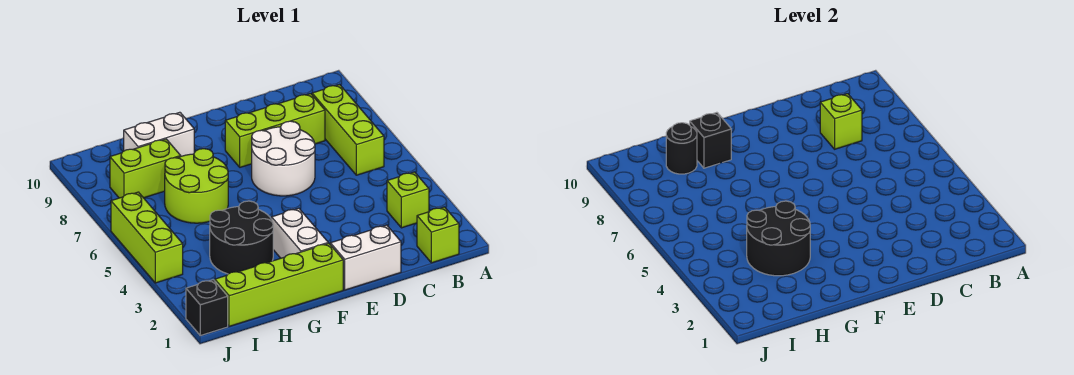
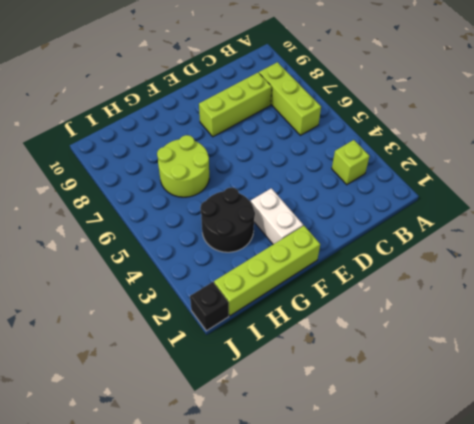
none -> lime brick B1 level 1
none -> white brick D1:E1 level 1
none -> white round brick D6:E7 level 1

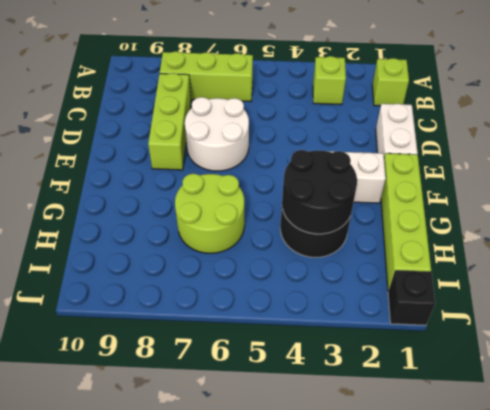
none -> white brick G9:H9 level 1
none -> lime brick H8:I8 level 1
none -> lime brick J4:J6 level 1

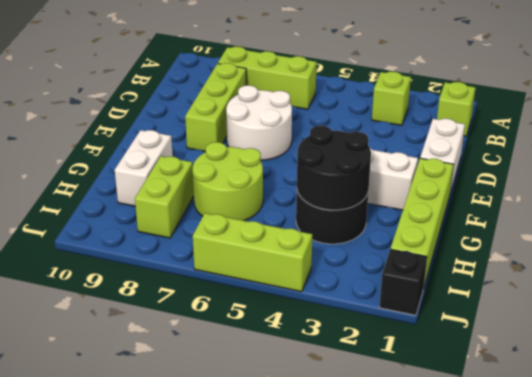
none -> lime brick C8 level 2
none -> black brick G9 level 2
none -> black round brick H9 level 2

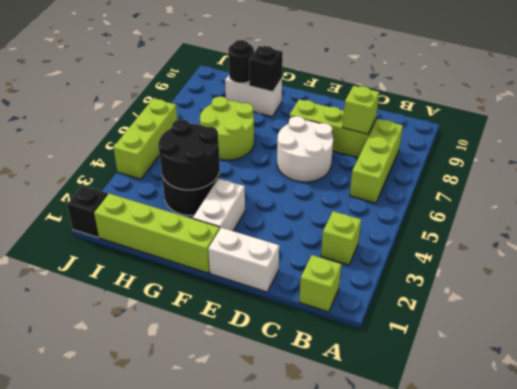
none -> lime brick H8:I8 level 1

